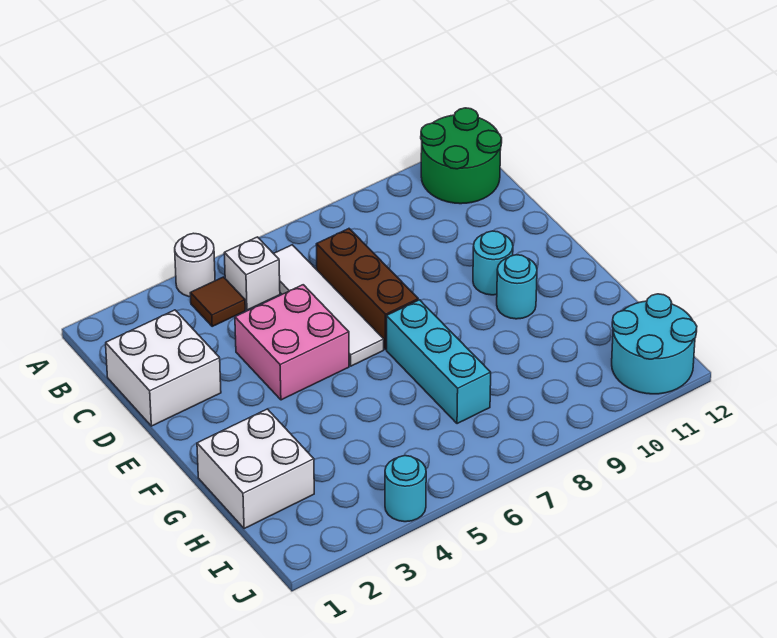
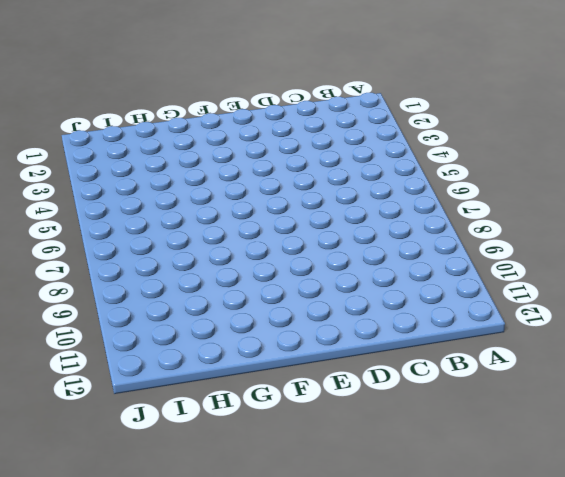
none -> white round brick A4 level 1
none -> green round brick A11:B12 level 1
none -> brown tile B4 level 1

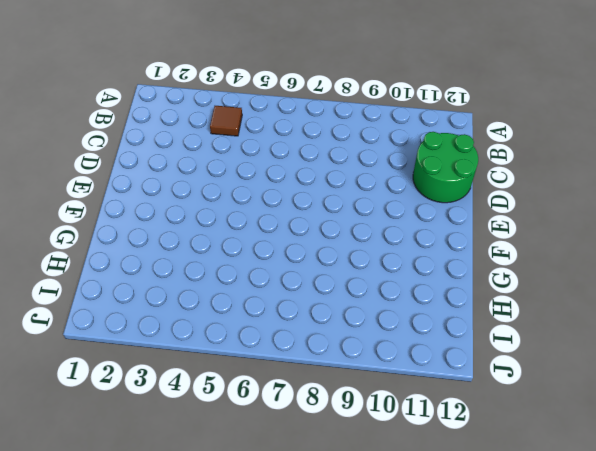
green round brick C11:D12 level 1 -> green round brick A11:B12 level 1
none -> white round brick A4 level 1
none -> white brick B5 level 1
none -> white tile B6:E6 level 1

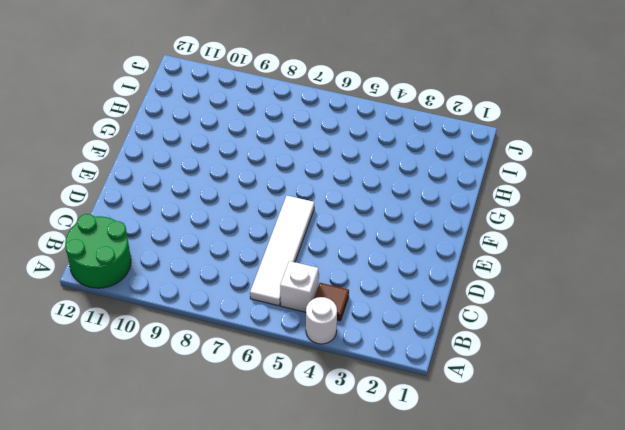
none -> white brick C1:D2 level 1
none -> brown brick C7:E7 level 1
none -> pink brick D4:E5 level 1

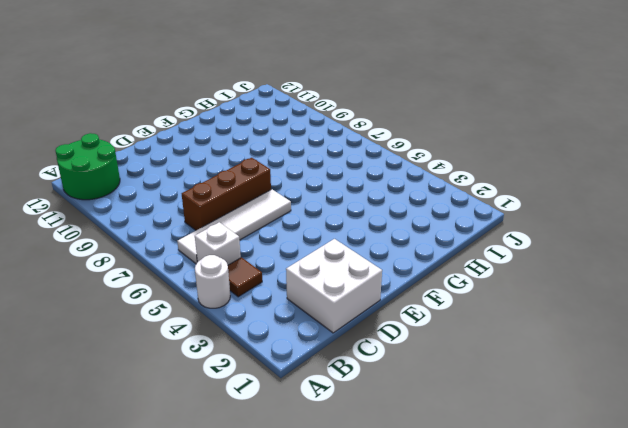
none -> pink brick D4:E5 level 1
none -> cyan round brick E10 level 1
none -> cyan brick F7:H7 level 1

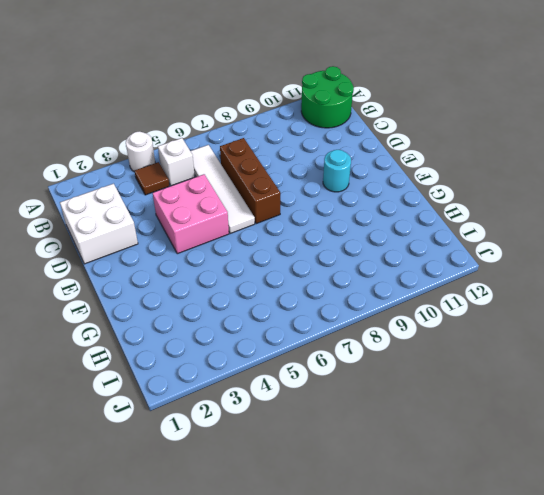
none -> cyan brick F7:H7 level 1
none -> cyan round brick F10 level 1
none -> white brick G1:H2 level 1

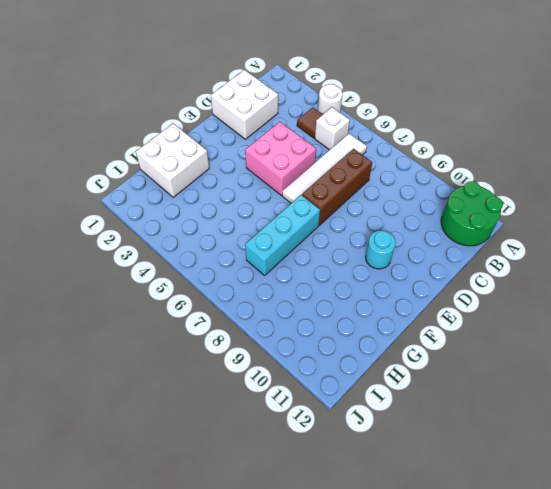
none -> cyan round brick F10 level 1
none -> cyan round brick I11:J12 level 1
none -> cyan round brick J4 level 1

